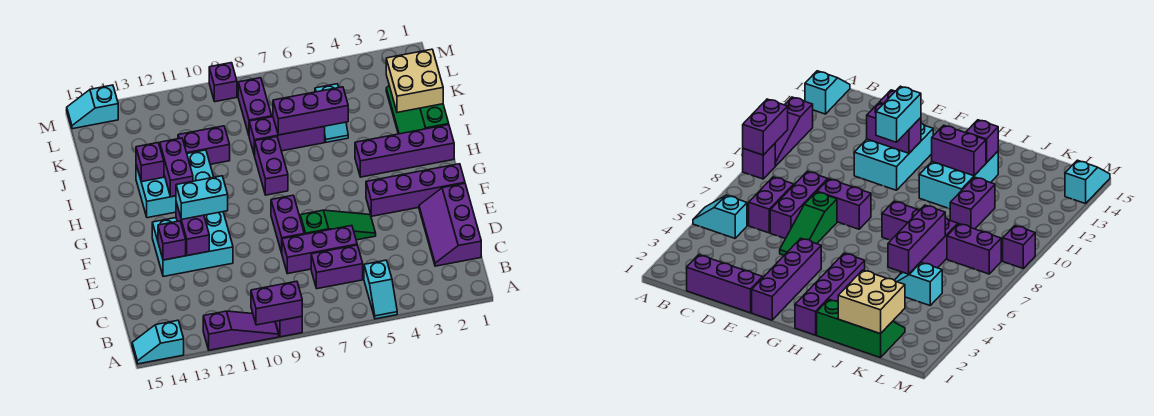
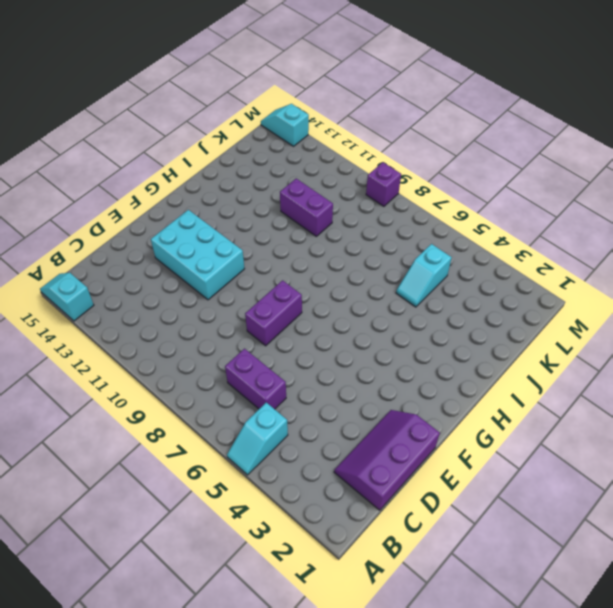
none -> purple brick A9 level 1
none -> purple slope A10:A12 level 1 top 12
none -> purple brick D6:D8 level 1

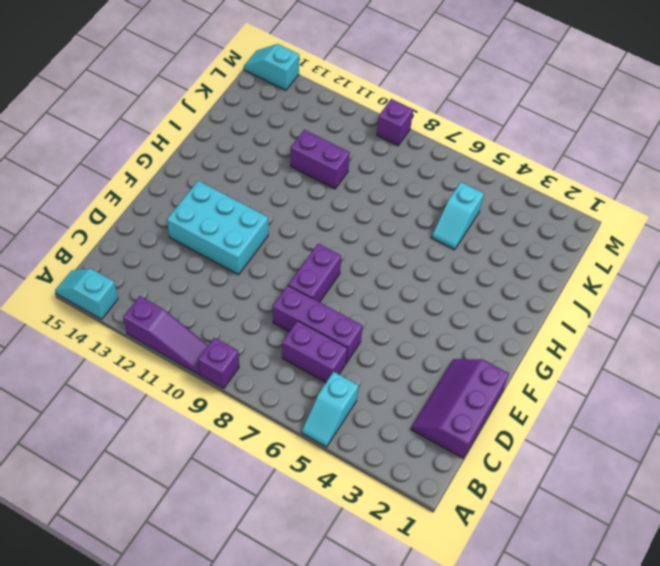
none -> green slope E5:E7 level 1 top 7
none -> purple brick F1:F4 level 1
none -> purple brick H1:H4 level 1

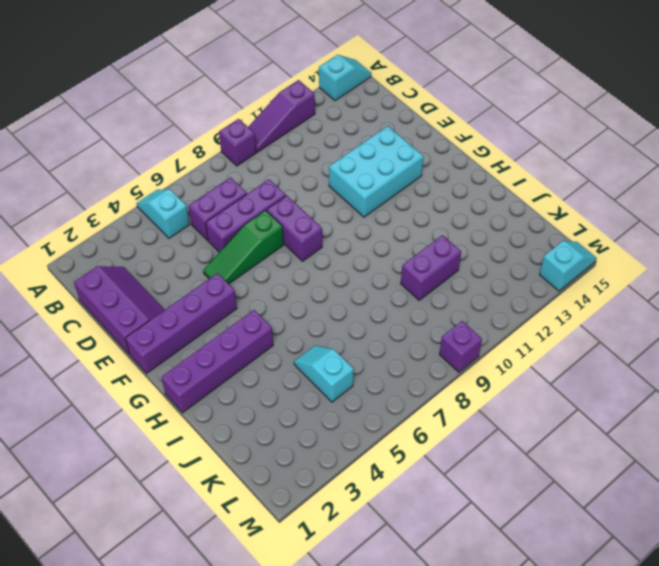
none -> purple brick H8:I8 level 1
none -> cyan brick H11:I13 level 1
none -> green slope I1:K2 level 1 top 1

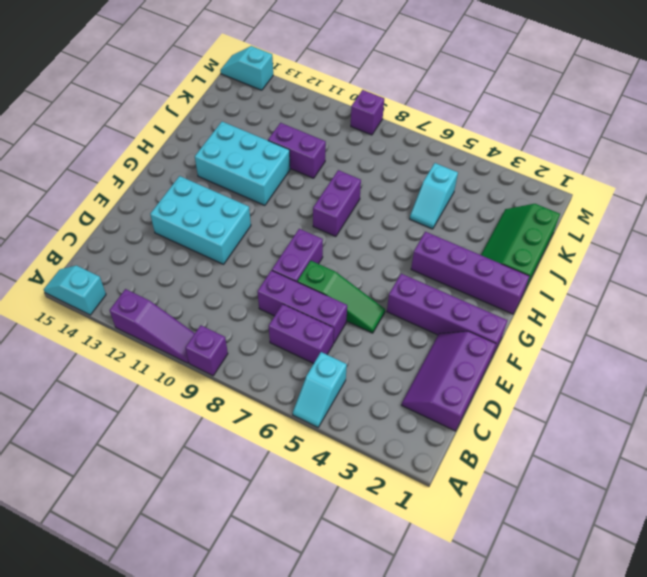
none -> purple brick J6:J8 level 1
none -> purple brick K8:L8 level 1
none -> purple brick A9:A10 level 2

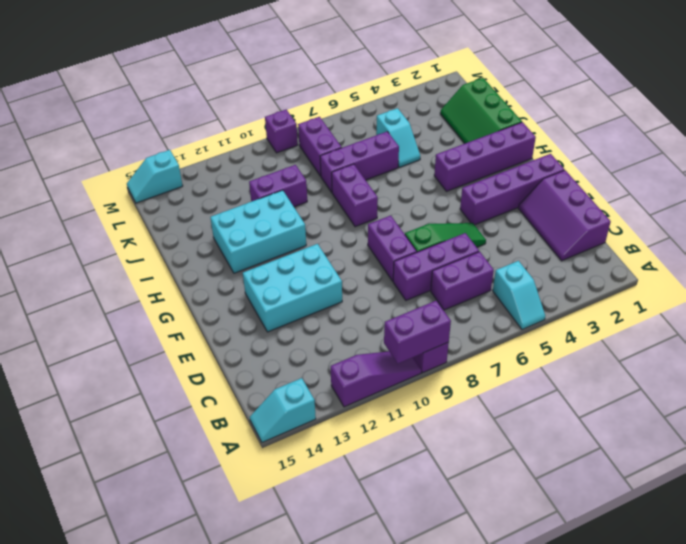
none -> purple brick E12:F12 level 2
none -> purple brick E13 level 2
none -> purple brick H12:I12 level 2

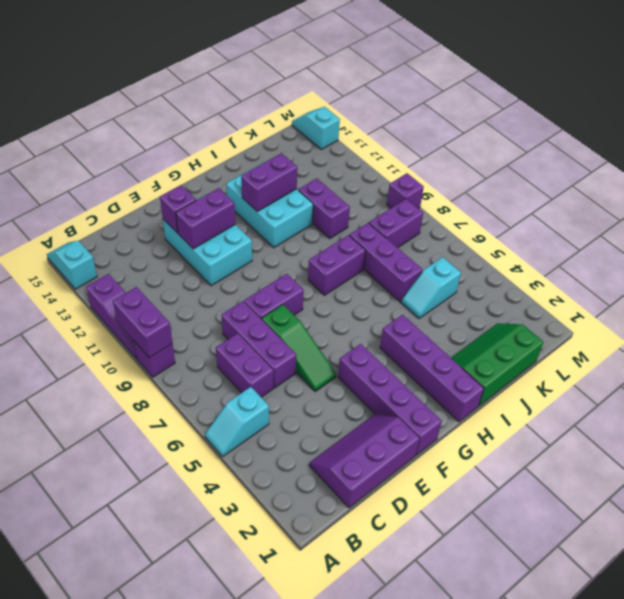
none -> purple brick I13 level 2
none -> tan brick J1:K2 level 2
none -> purple brick J5:J7 level 2

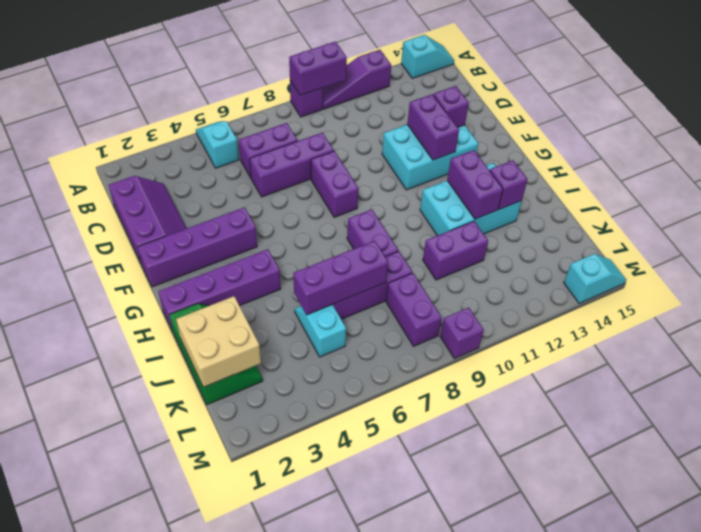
none -> green slope E5:E7 level 1 top 7
none -> cyan brick F11:F12 level 3

